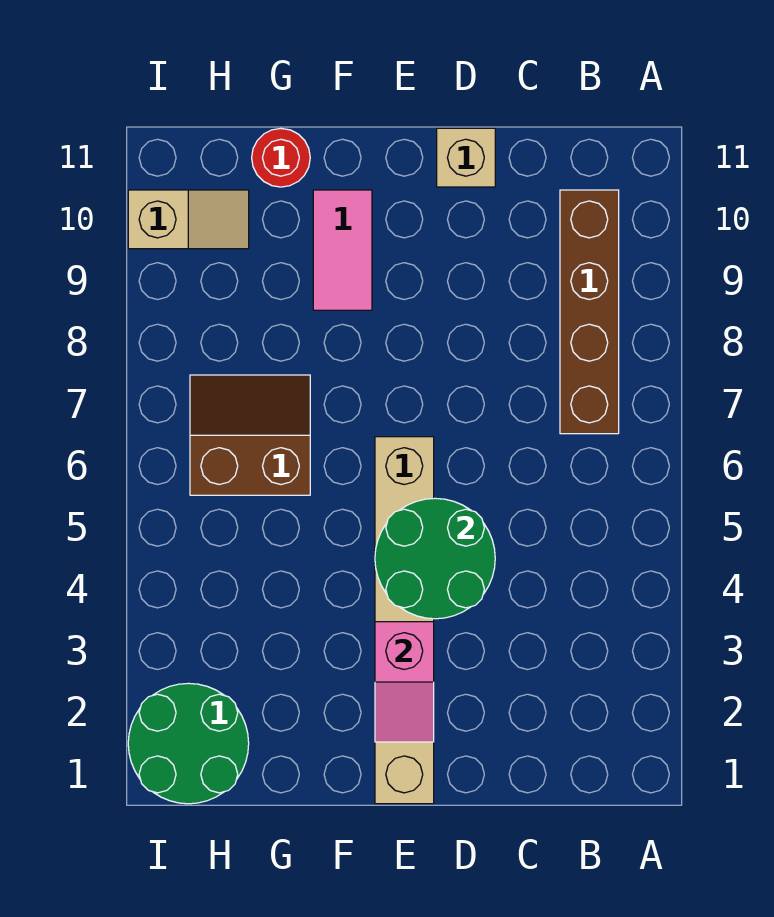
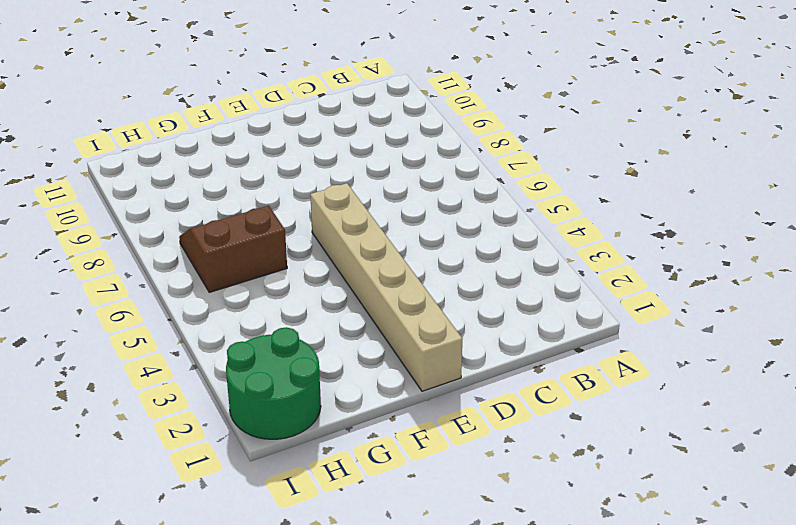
none -> brown brick B7:B10 level 1
none -> tan brick D11 level 1

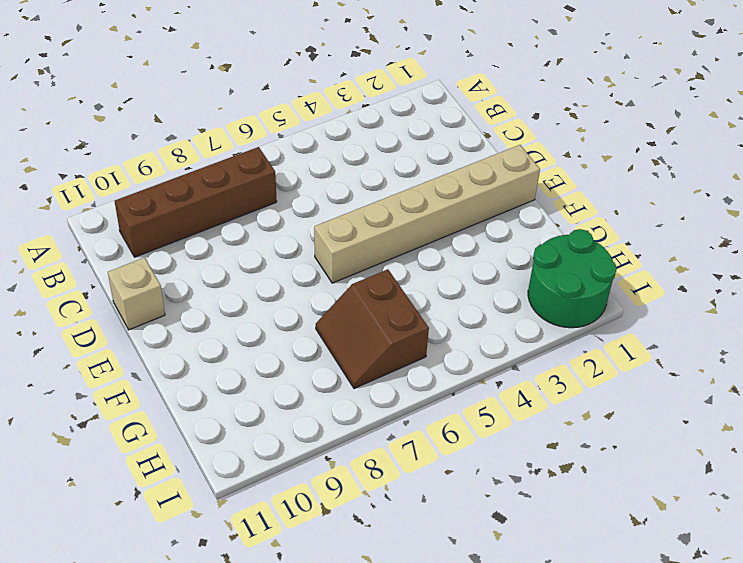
none -> pink tile F9:F10 level 1
none -> red round brick G11 level 1

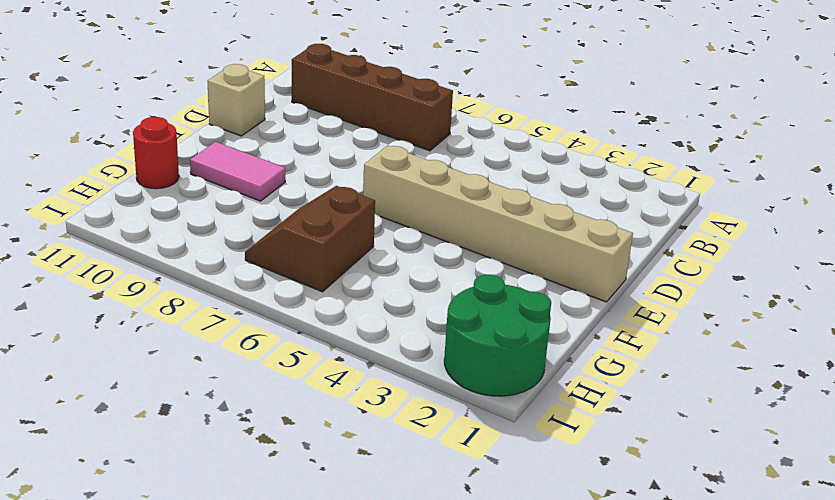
none -> tan slope H10:I10 level 1 top I
none -> green round brick D4:E5 level 2

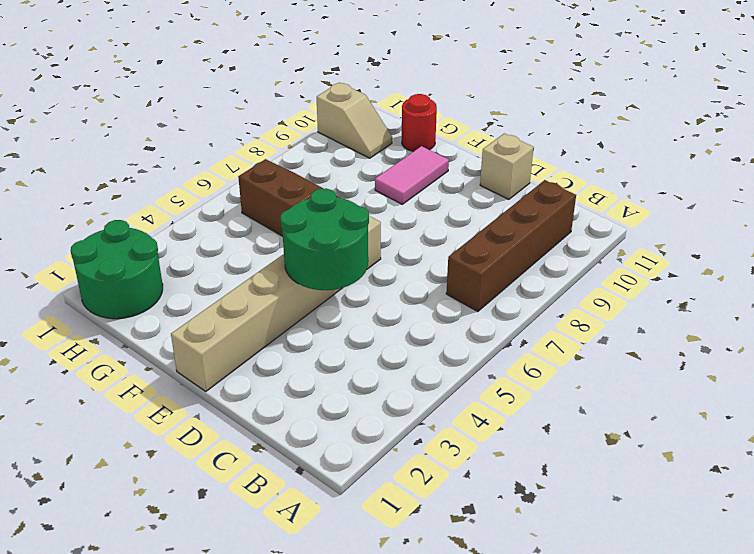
none -> pink slope E2:E3 level 2 top 3

